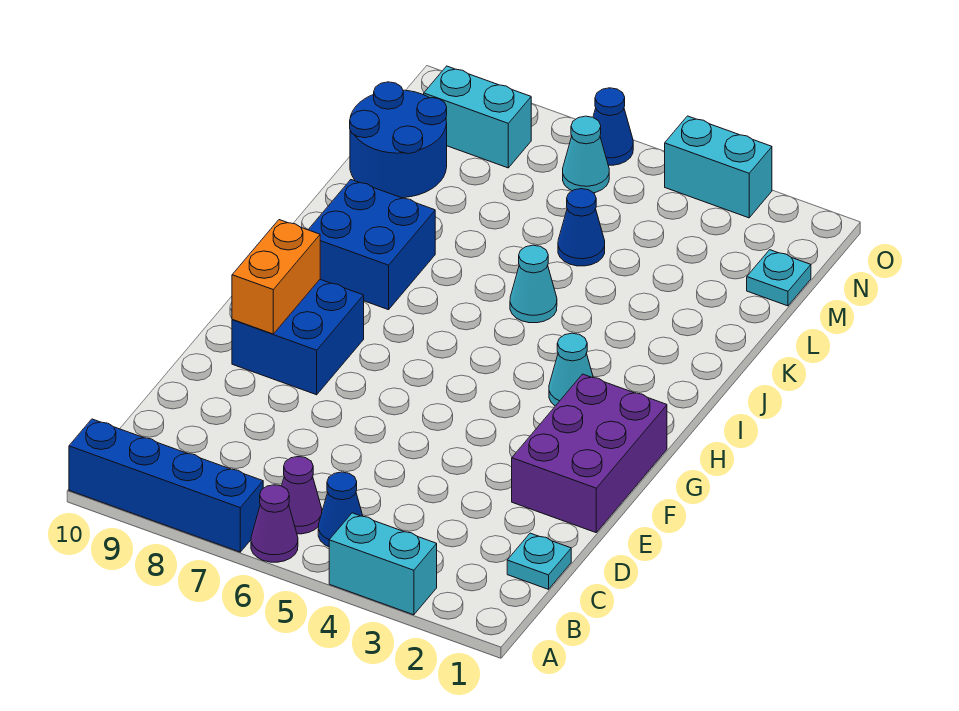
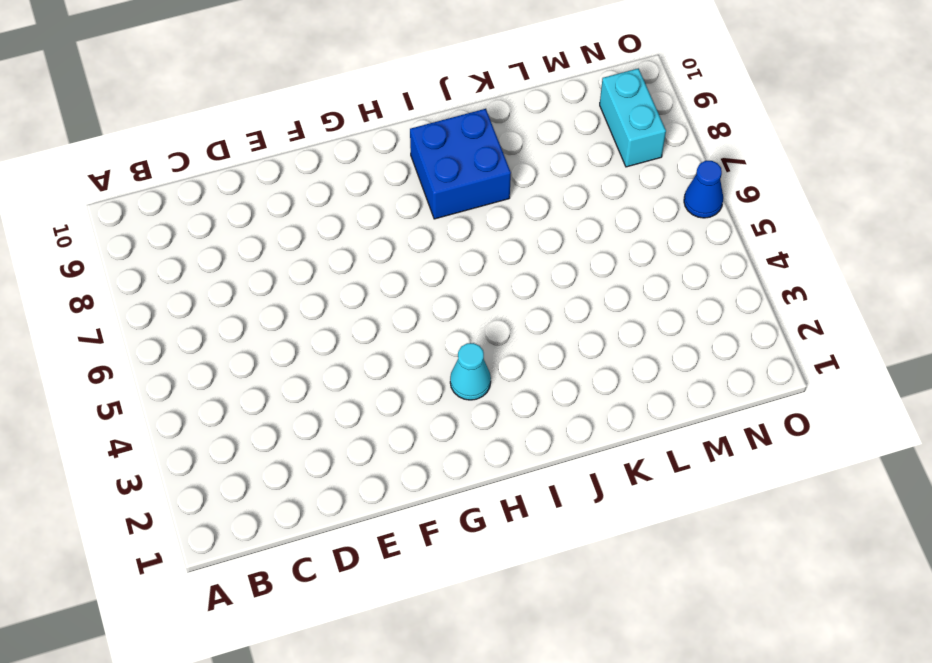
none -> cyan brick A3:A4 level 1
none -> purple cone A6 level 1
none -> blue brick A7:A10 level 1

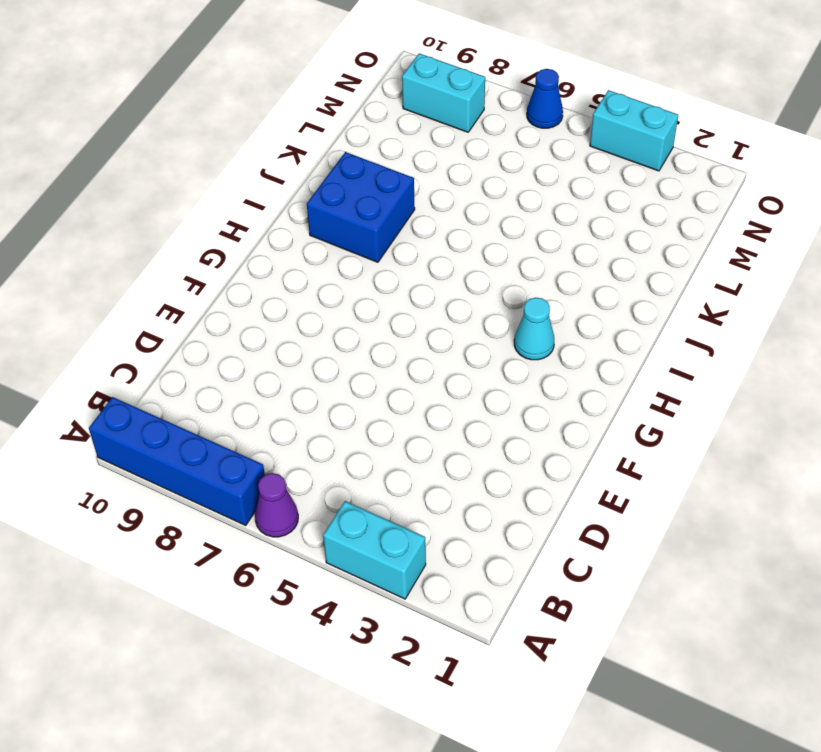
none -> blue cone B5 level 1
none -> purple cone B6 level 1
none -> cyan plate C1 level 1

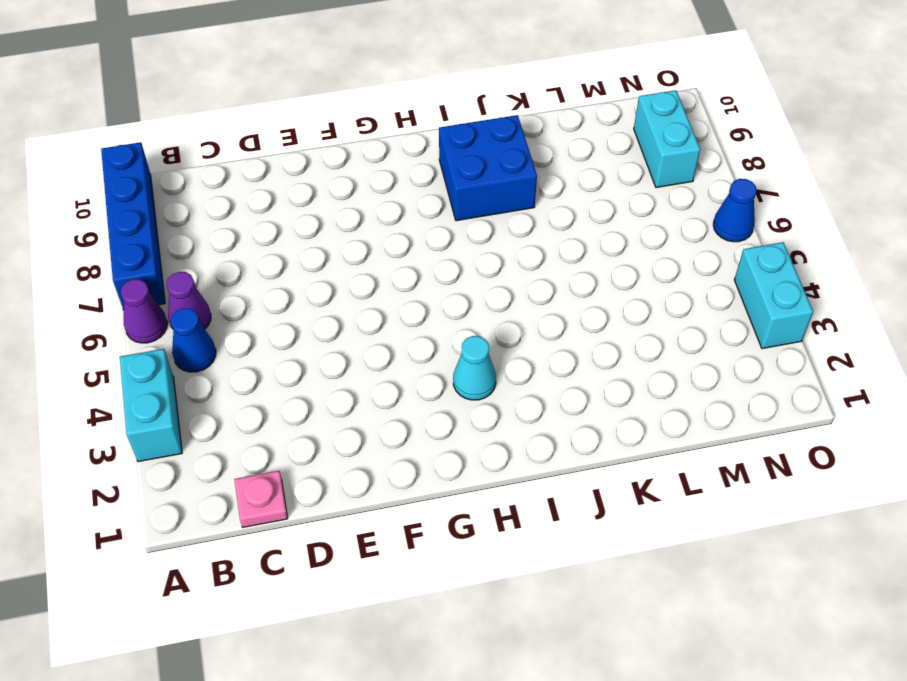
pink plate C1 level 1 -> cyan plate C1 level 1
none -> purple brick E1:G2 level 1
none -> blue brick F8:G9 level 1
none -> cyan cone J5 level 1

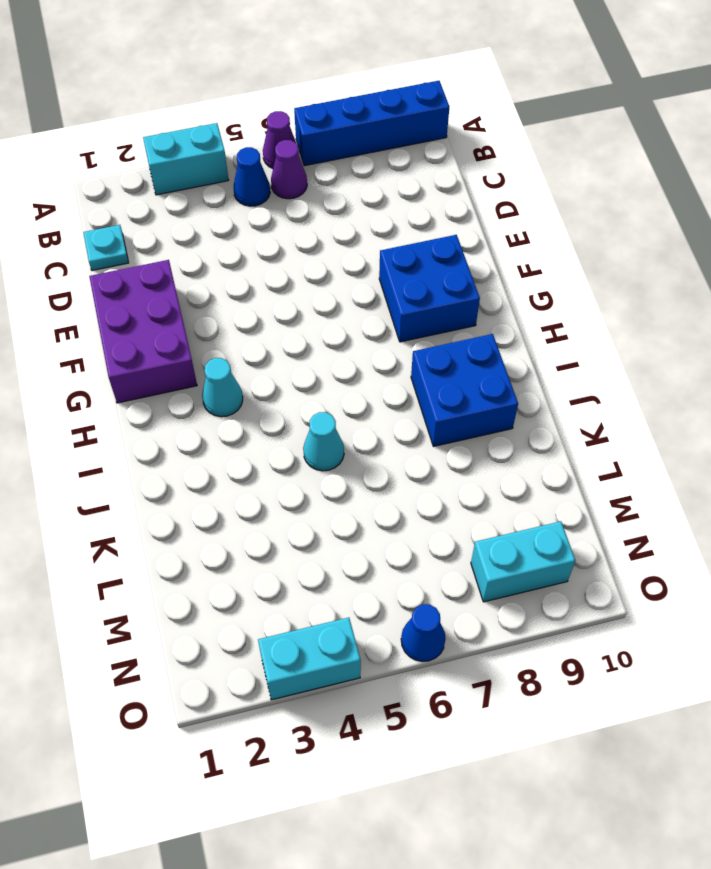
none -> blue cone L5 level 1
none -> blue round brick L9:M10 level 1
none -> cyan plate M1 level 1

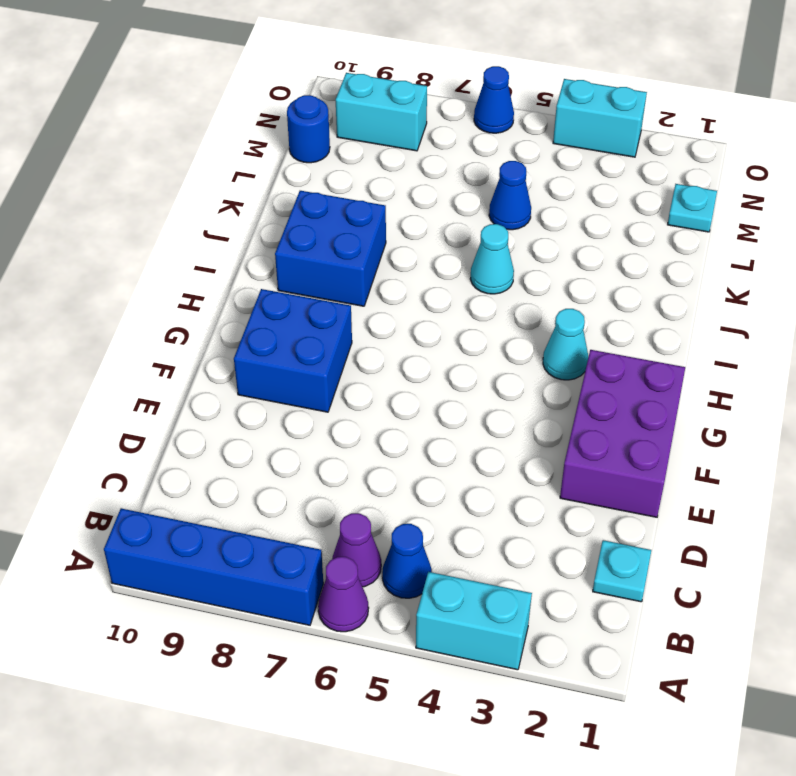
blue round brick M10 level 1 -> blue round brick L9:M10 level 1
none -> cyan cone N6 level 1
none -> orange brick F9:G9 level 2

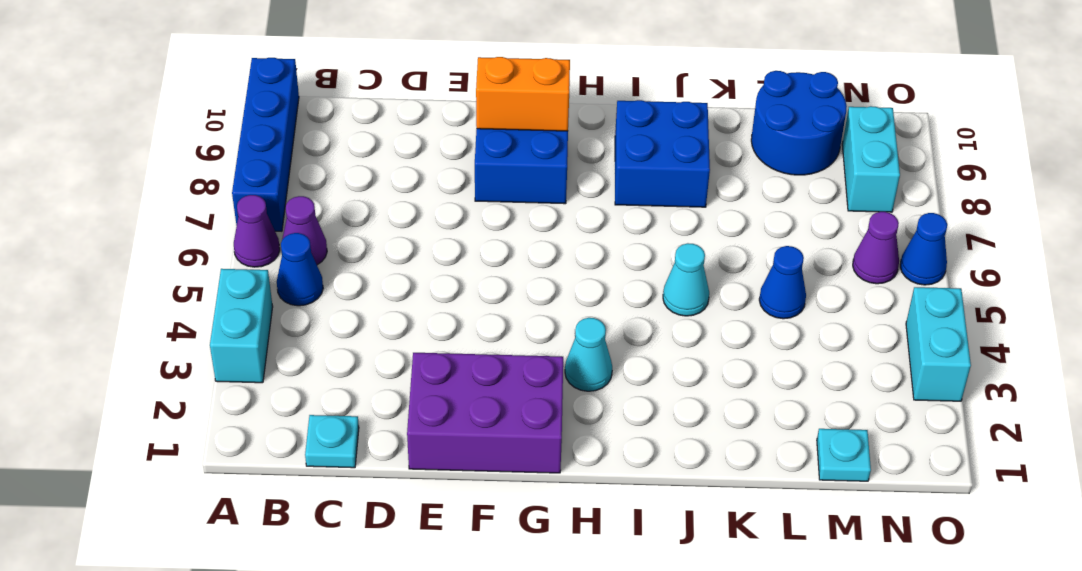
purple cone N6 level 1 -> cyan cone N6 level 1

